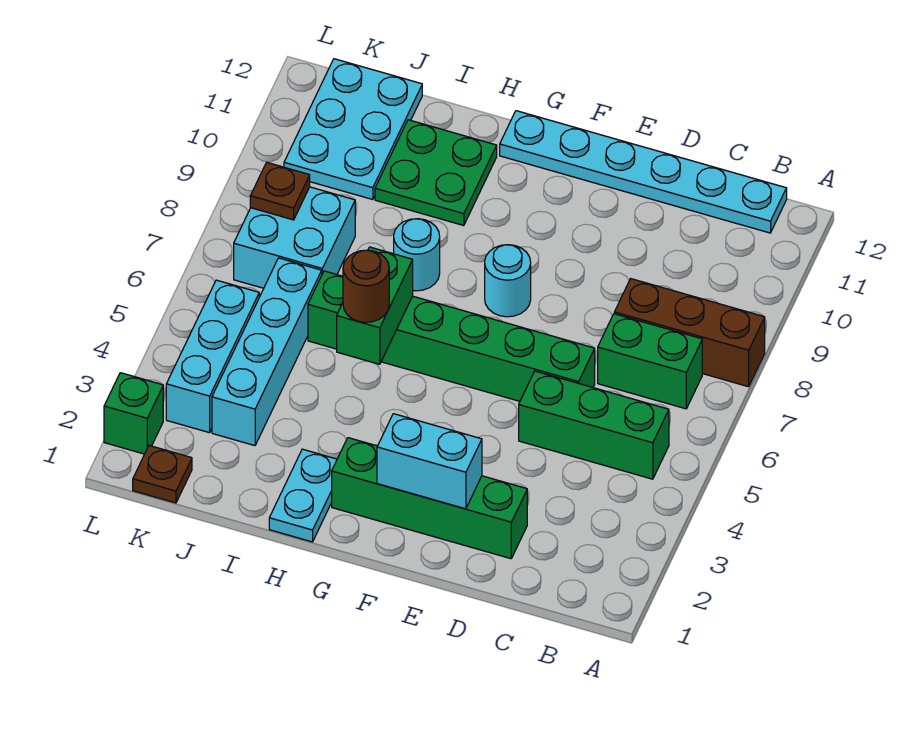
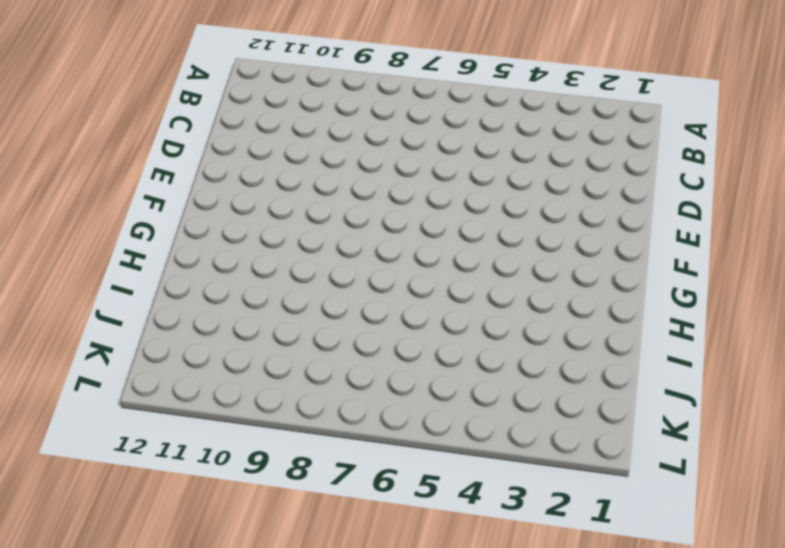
none -> brown brick A8:C8 level 1
none -> green brick B5:D5 level 1
none -> green brick B7:C7 level 1

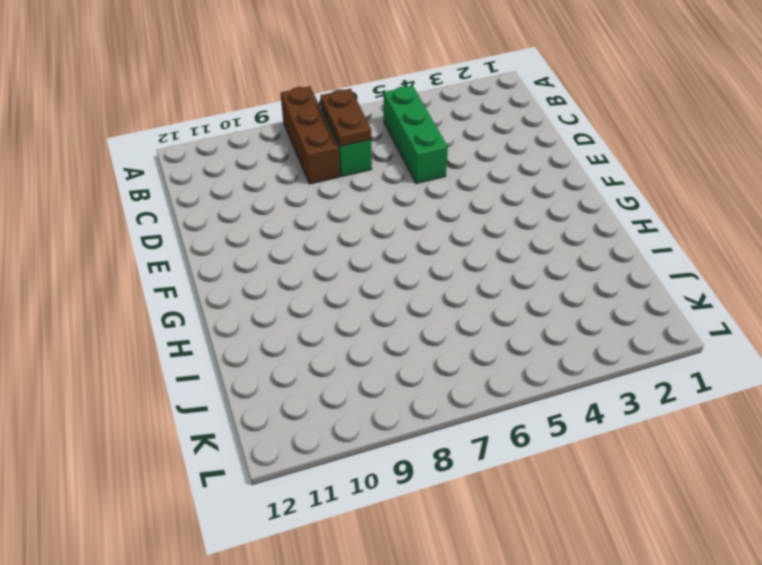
brown plate B7:C7 level 2 -> none
none -> cyan plate B12:G12 level 1
none -> green brick D2:G2 level 1
none -> green brick D6:I6 level 1

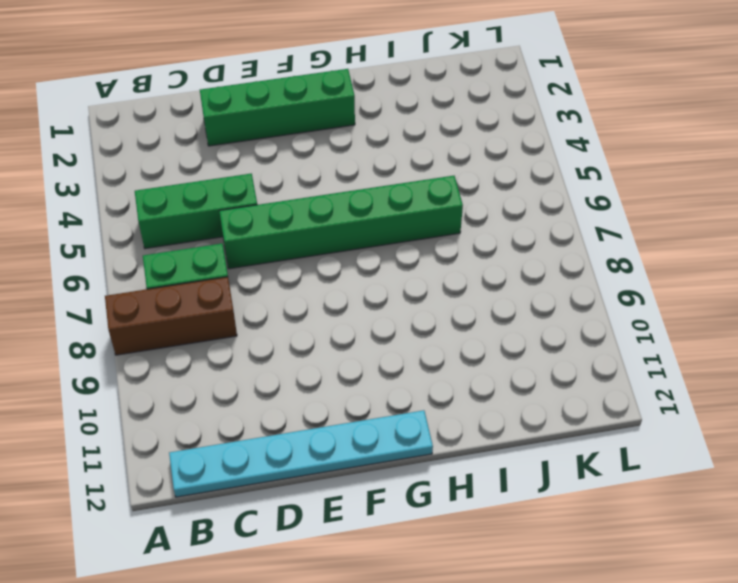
none -> cyan round brick F8 level 1
none -> cyan plate H1:H2 level 1
none -> cyan round brick H8 level 1

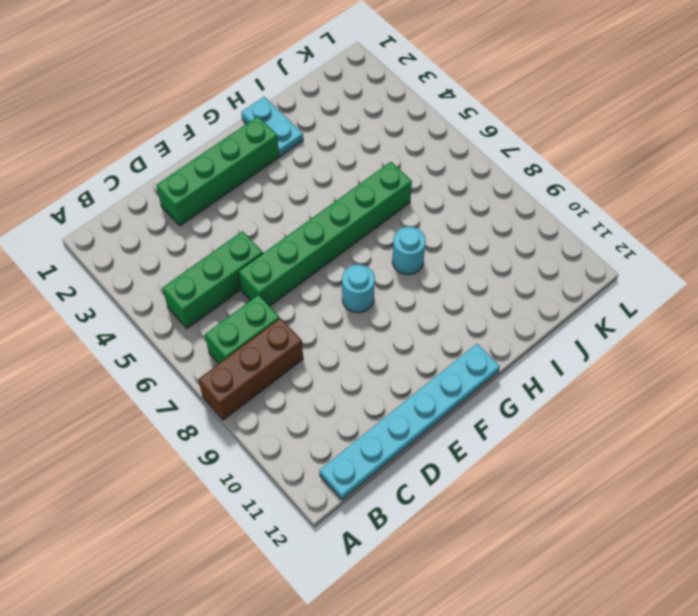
none -> green plate H10:I11 level 1
none -> cyan brick J3:J6 level 1
none -> cyan brick J7:K8 level 1

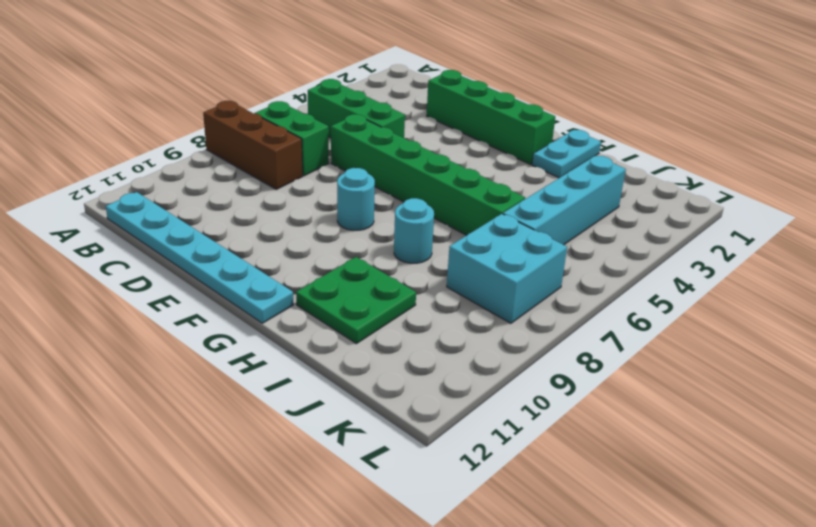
none -> cyan plate J10:K12 level 1
none -> brown plate K1 level 1
none -> cyan brick K3:K5 level 1

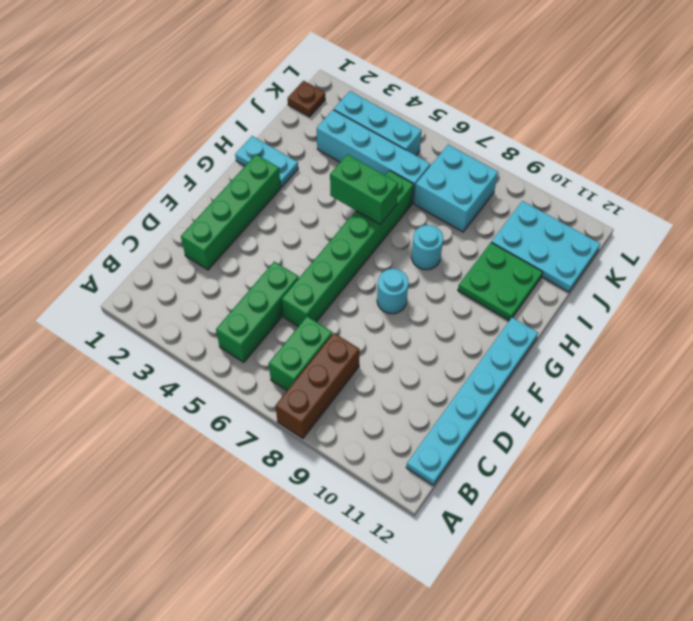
none -> green brick L2 level 1
none -> cyan brick E2:F2 level 2
none -> brown plate K8 level 2

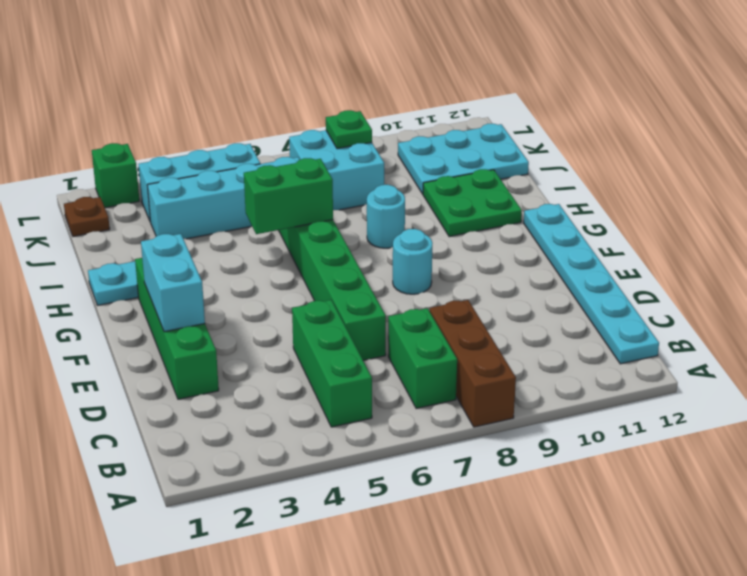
green plate K8 level 2 -> brown plate K8 level 2
none -> brown round brick H5 level 3

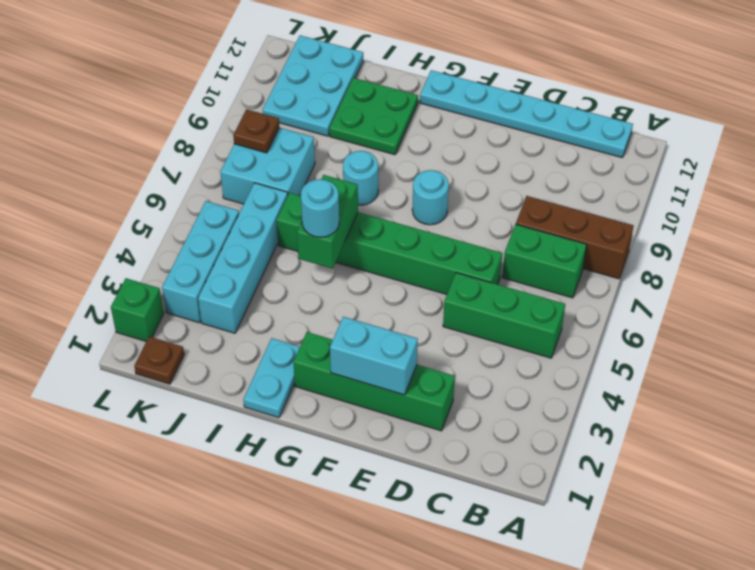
cyan round brick H5 level 3 -> brown round brick H5 level 3

